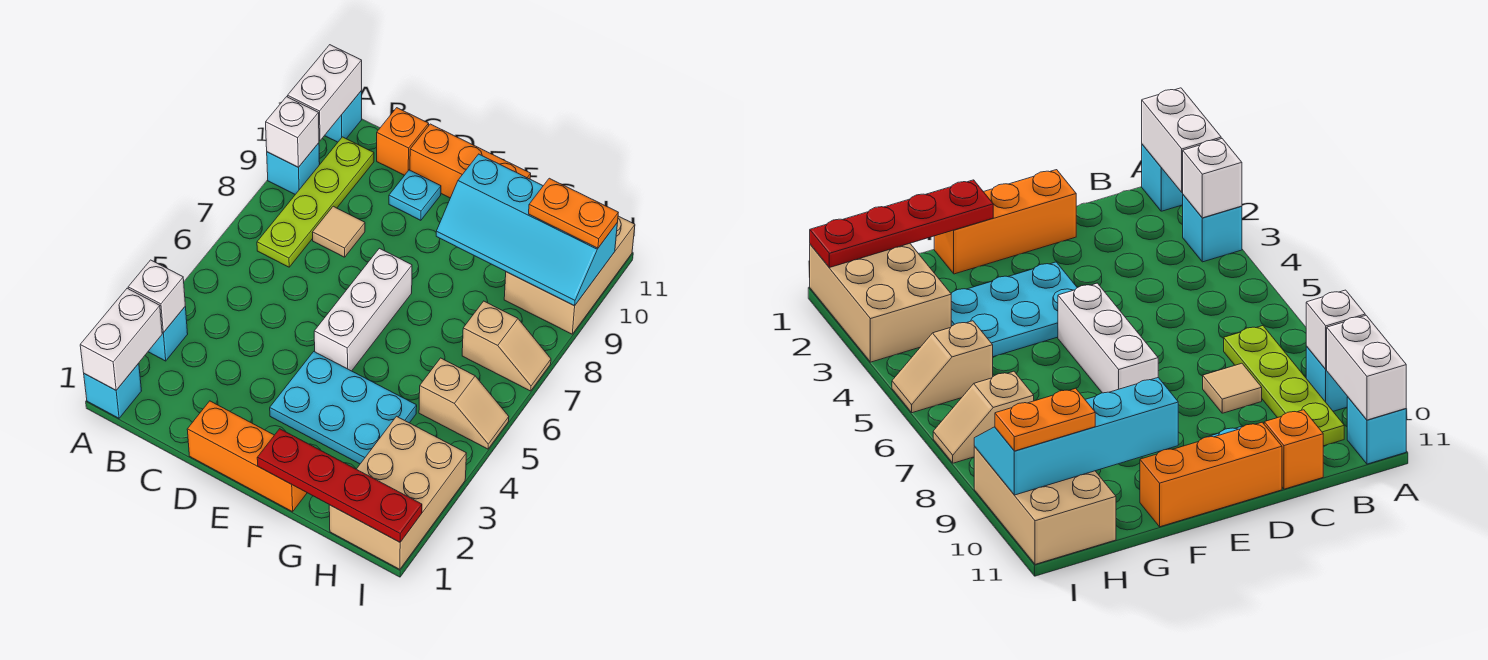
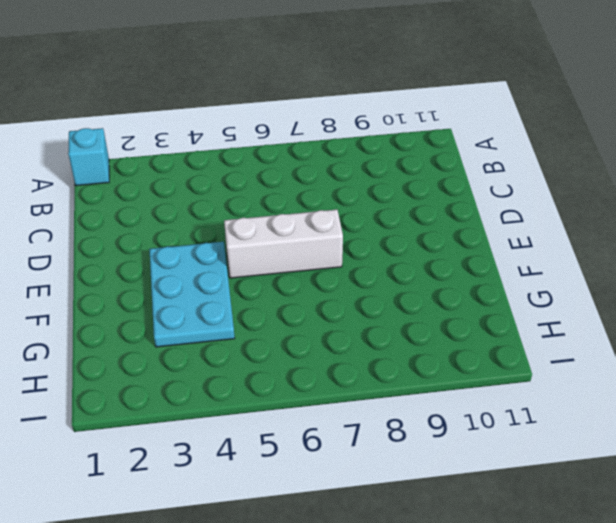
none -> cyan brick A3 level 1
none -> cyan brick A9 level 1
none -> cyan brick A11 level 1

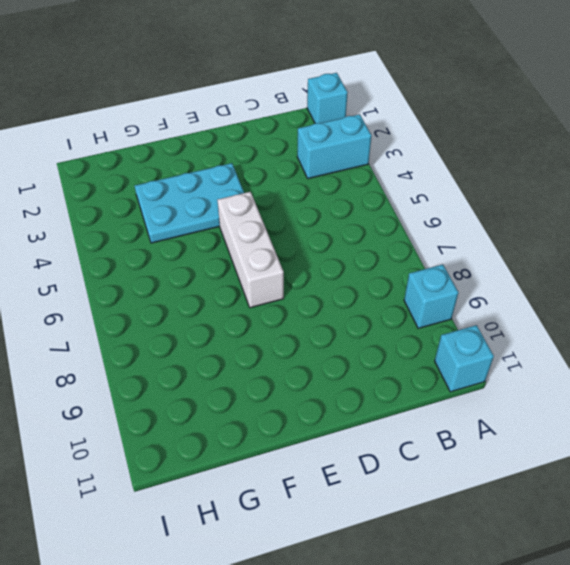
cyan brick A3:B3 level 1 -> cyan brick A3 level 1
none -> lime plate B7:B10 level 1
none -> tan tile C8 level 1
none -> orange brick C11 level 1

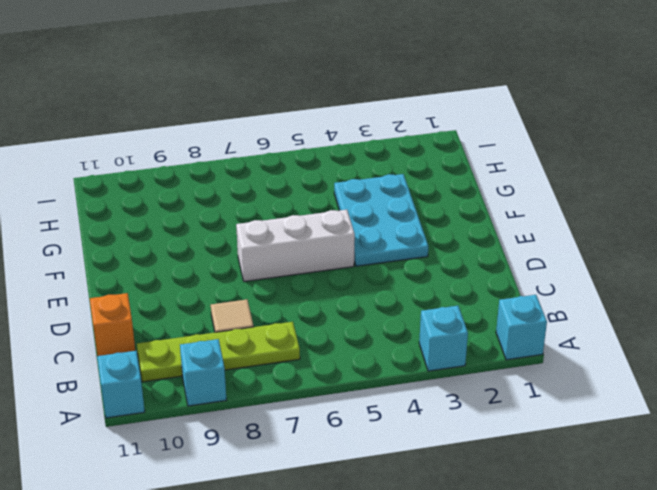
none -> orange brick D1:F1 level 1
none -> cyan plate D10 level 1
none -> orange brick D11:F11 level 1

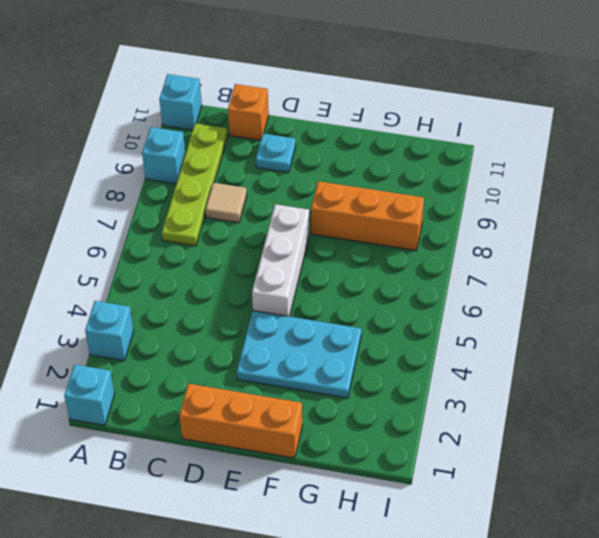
orange brick F8:H8 level 1 -> orange brick D11:F11 level 1
none -> tan brick H1:I3 level 1
none -> tan slope H5:I5 level 1 top H
none -> tan slope H7:I7 level 1 top H

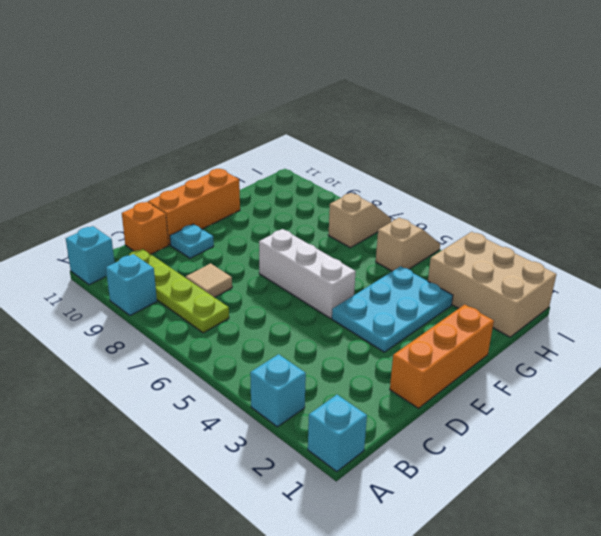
none -> tan brick H9:I11 level 1
none -> white brick A1:A2 level 2
none -> white brick A3 level 2

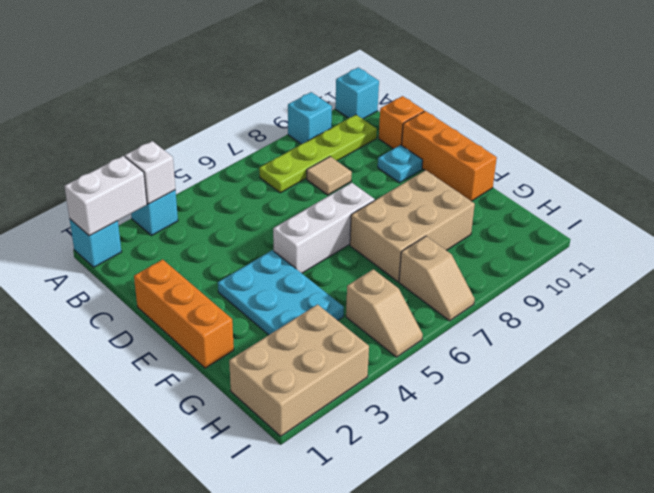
tan brick F7:G9 level 1 -> tan brick H9:I11 level 1
none -> white brick A9 level 2
none -> white brick A10:A11 level 2
none -> red plate F1:I1 level 2

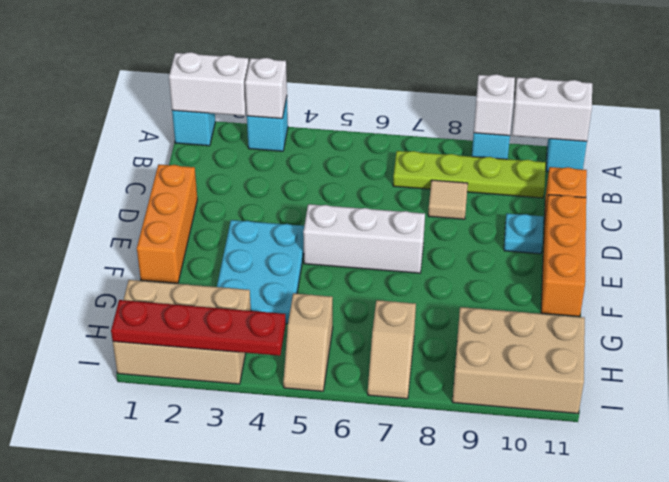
red plate I1:I4 level 2 -> red plate F1:I1 level 2
none -> cyan slope F9:I10 level 2 top 10
none -> orange plate H10:I10 level 3

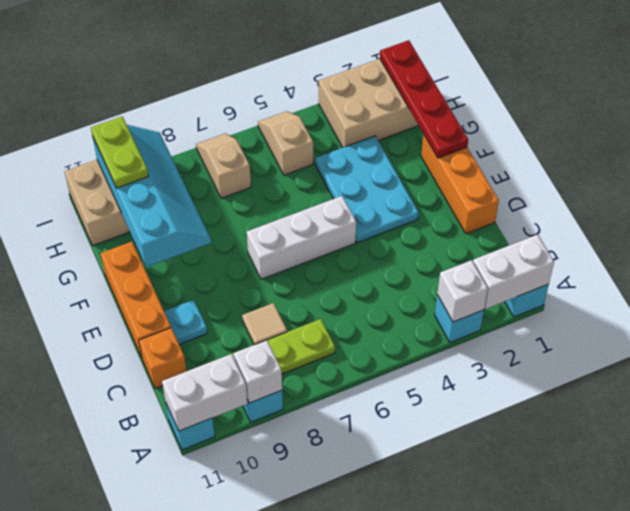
lime plate H10:I10 level 3 -> orange plate H10:I10 level 3

